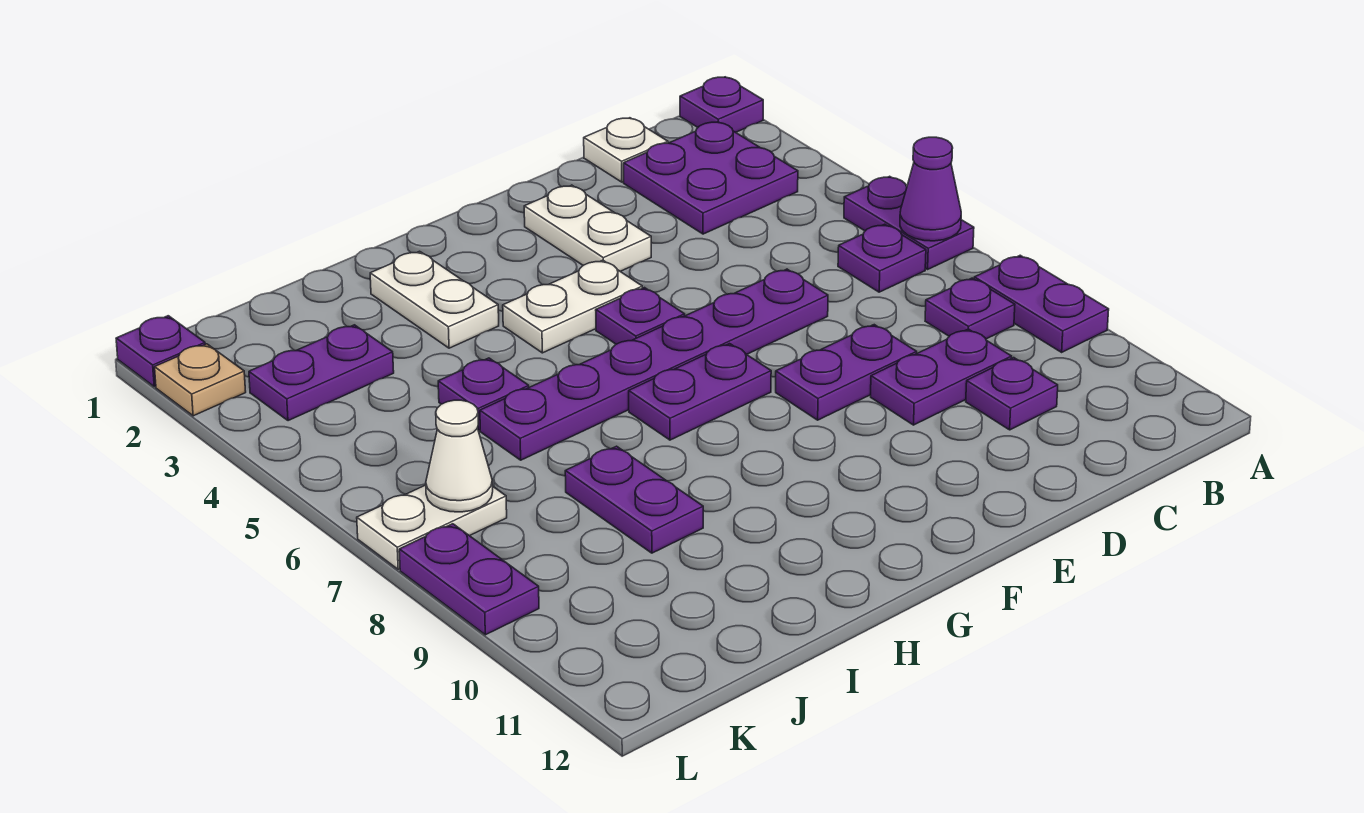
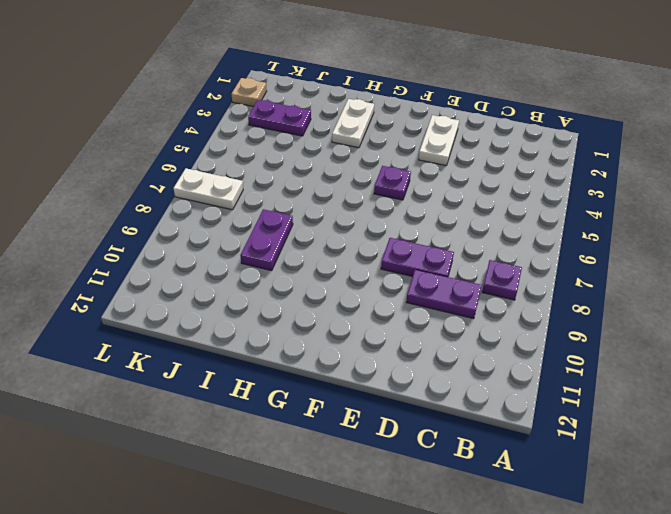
none -> purple plate A1 level 1
none -> purple plate A5:A6 level 1
none -> purple plate A8:A9 level 1

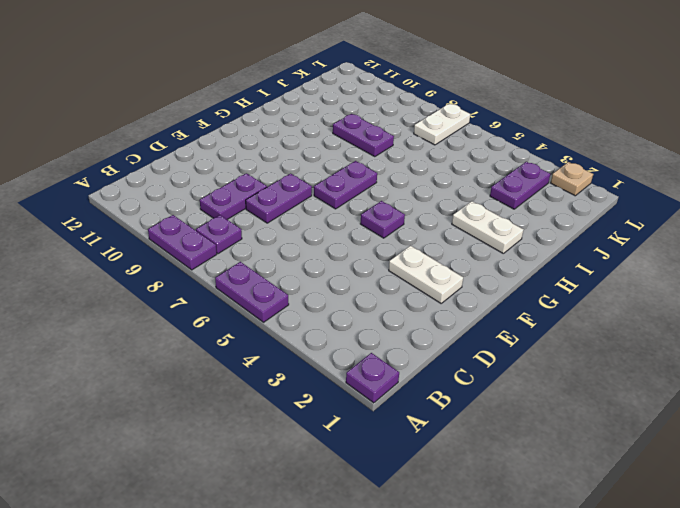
none -> purple plate B2:C3 level 1
none -> purple plate B6 level 1
none -> white plate C1 level 1

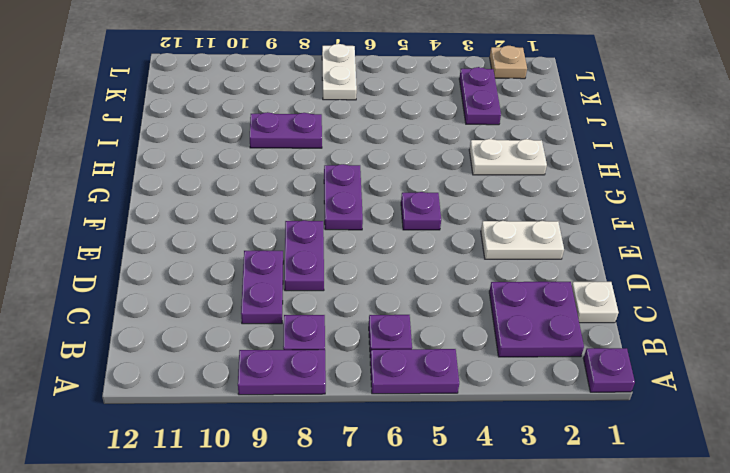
none -> purple plate C10 level 1
none -> purple plate D6:I6 level 1
none -> white plate F4:G4 level 1

